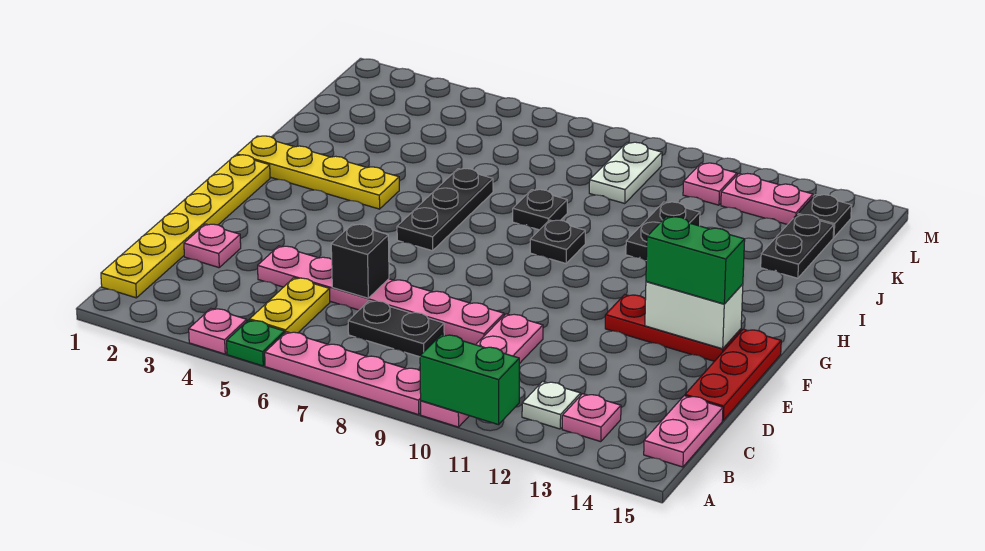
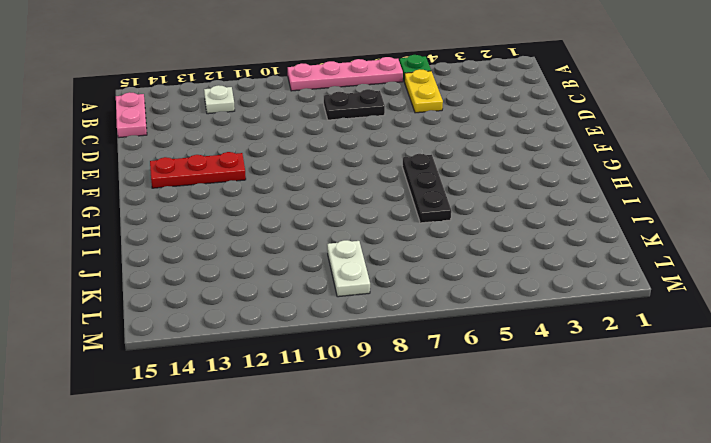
none -> pink plate A4 level 1
none -> pink plate A10:D10 level 1
none -> yellow plate B1:G1 level 1

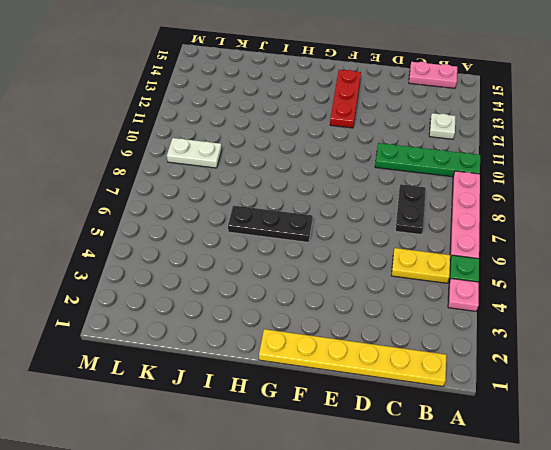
green plate A10:D10 level 1 -> pink plate A10:D10 level 1
none -> pink plate B13 level 1
none -> pink plate D2 level 1
none -> pink plate D4:D9 level 1

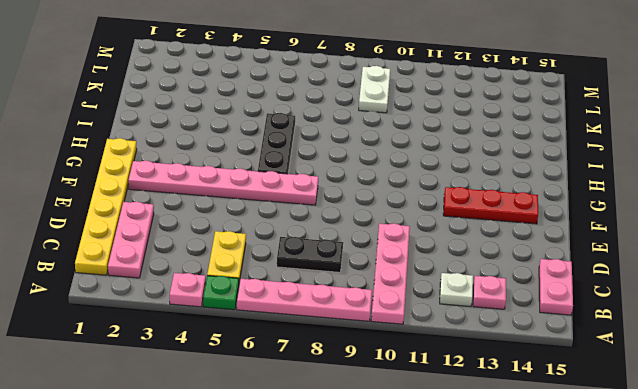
pink plate B2:D2 level 1 -> pink plate D2 level 1
pink plate F2:F7 level 1 -> pink plate D4:D9 level 1
none -> red plate D15:F15 level 1
none -> yellow plate H1:H4 level 1
none -> black plate H9 level 1

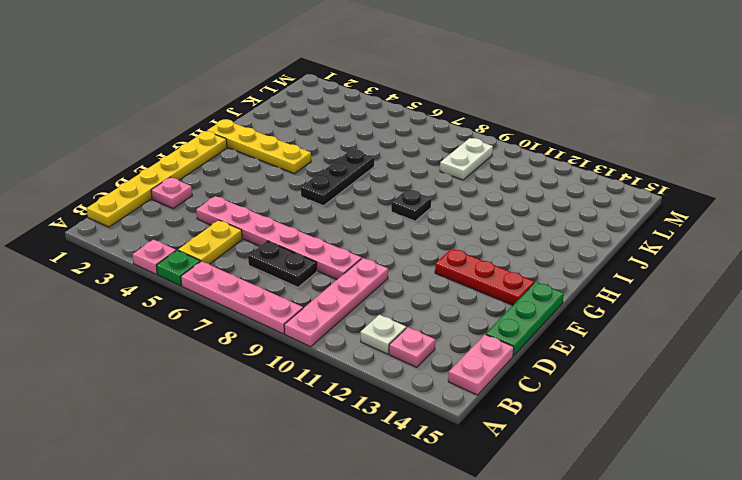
green plate D15:F15 level 1 -> red plate D15:F15 level 1
none -> black plate I8 level 1
none -> black plate I11:J11 level 1
none -> black plate J14:K14 level 1

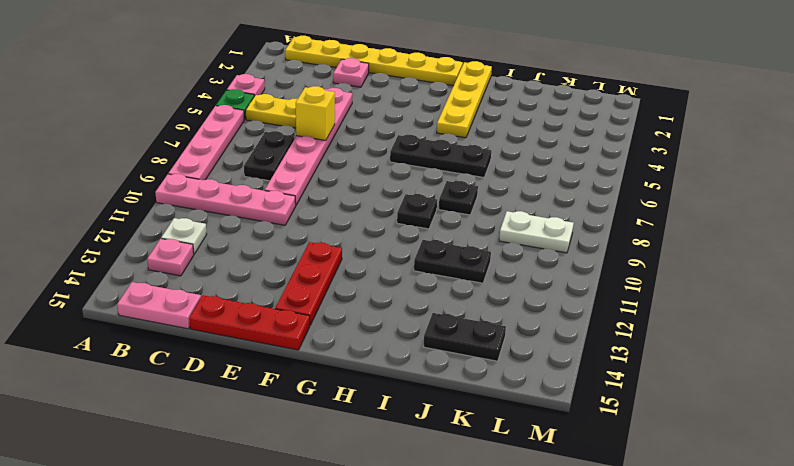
yellow brick D6 level 2 -> black brick D6 level 2
none -> pink plate L11 level 1
none -> pink plate L12:L13 level 1
none -> black plate L14 level 1

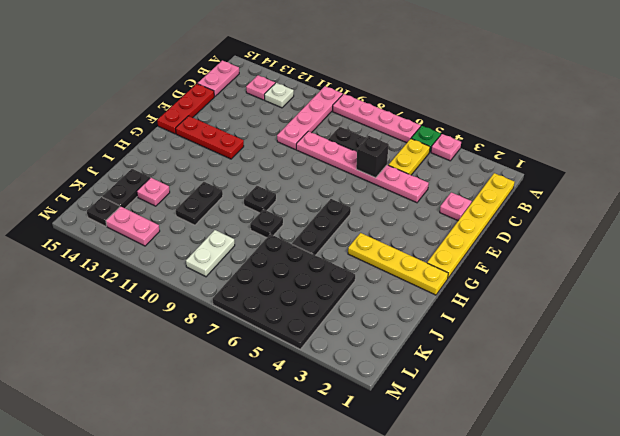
black plate J4:M7 level 1 -> none
pink plate J13 level 1 -> pink plate L11 level 1
none -> green brick A10:A11 level 2
none -> white brick F13:F14 level 2
none -> green brick F13:F14 level 3

